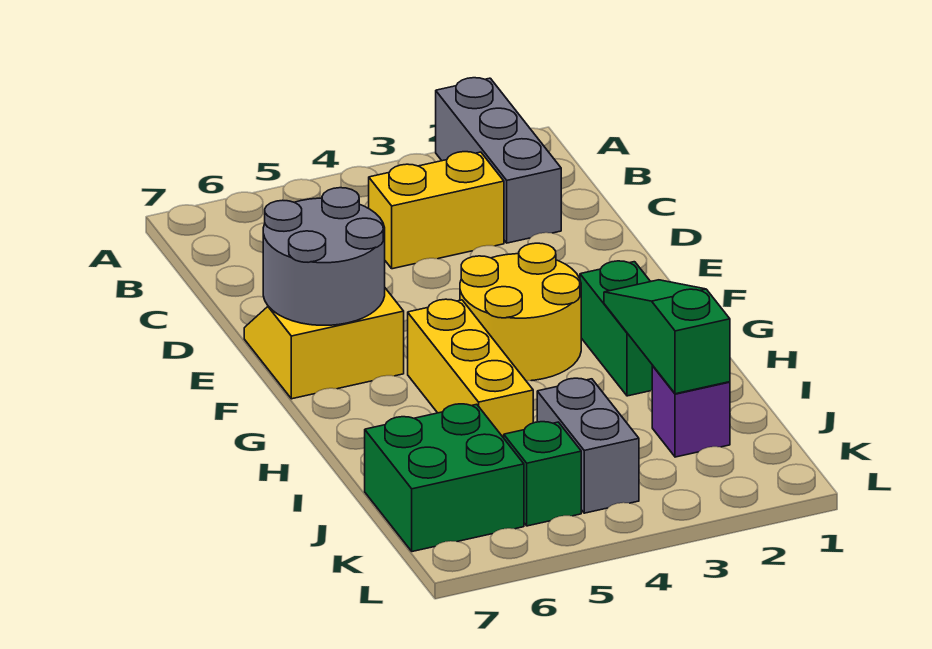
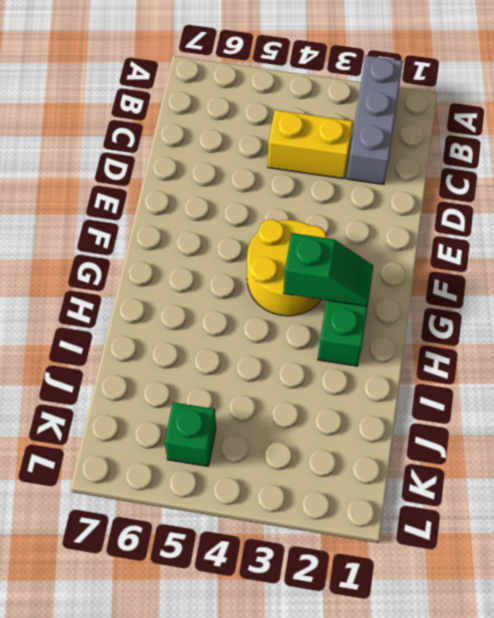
green slope G2:G3 level 2 top 3 -> none
none -> yellow slope E6:F7 level 1 top F
none -> yellow brick G5:I5 level 1
none -> purple brick J2 level 1

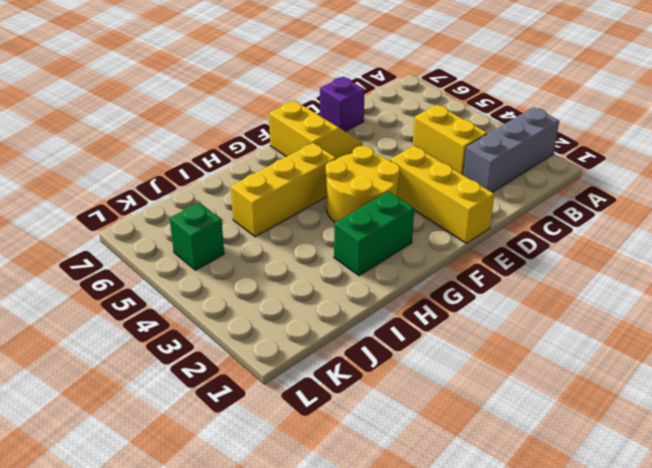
purple brick D7 level 1 -> purple brick J2 level 1
yellow brick E1:E3 level 1 -> none
none -> grey brick J4:K4 level 1
none -> green brick J6:K7 level 1
none -> grey round brick E6:F7 level 2

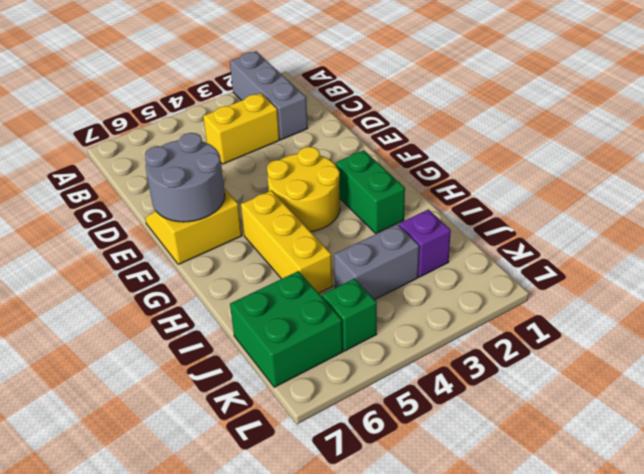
grey brick J3:J4 level 1 -> grey brick J4:K4 level 1
none -> green slope H2:J2 level 2 top J

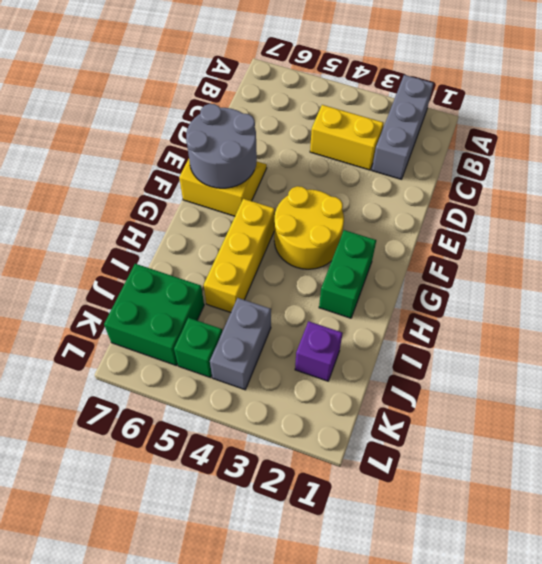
none -> green slope H2:J2 level 2 top J

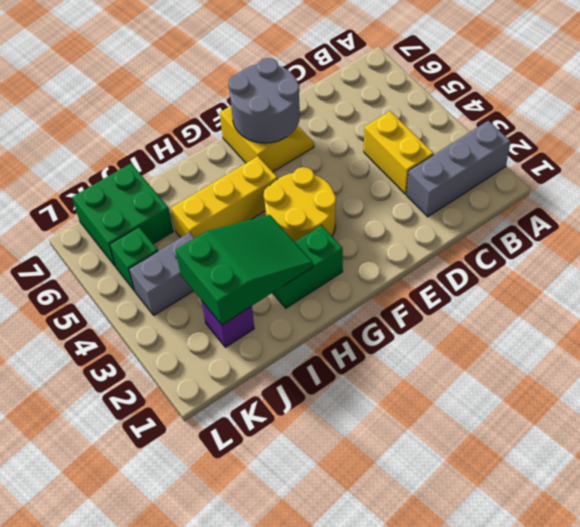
green slope H2:J3 level 2 top J -> green slope H2:J2 level 2 top J

